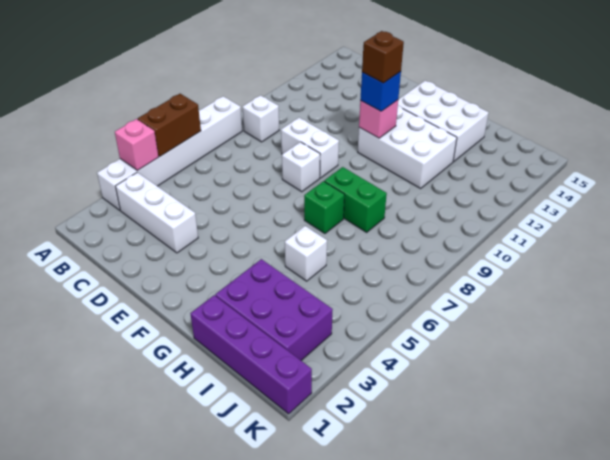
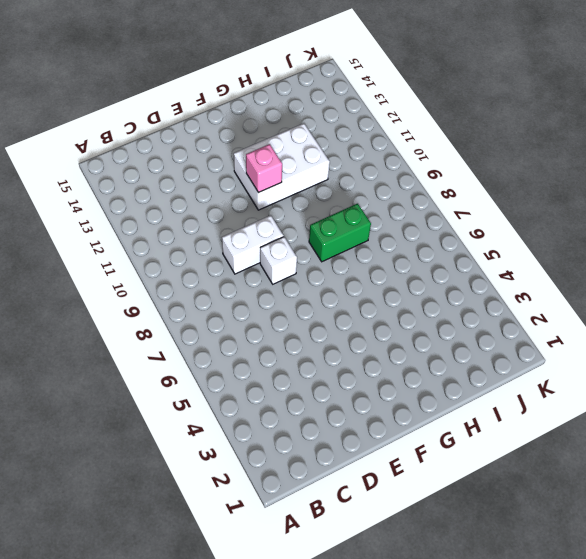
none -> white brick A3:A8 level 1
none -> white brick B3:D3 level 1
none -> white brick B9 level 1

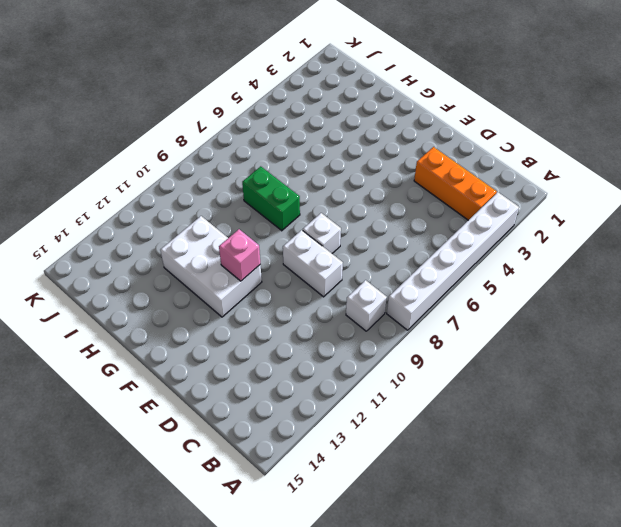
orange brick B3:D3 level 1 -> white brick B3:D3 level 1
none -> white brick F13:H14 level 1
none -> green brick G7 level 1
none -> purple brick H1:K1 level 1

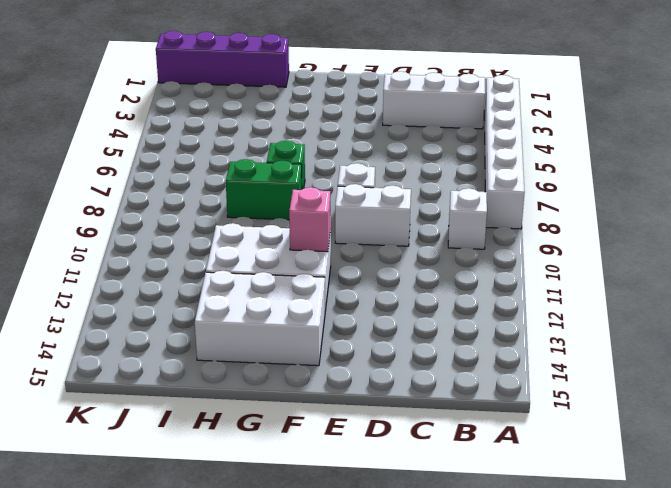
none -> purple brick H2:J3 level 1
none -> white brick H5 level 1
none -> pink brick A4 level 2

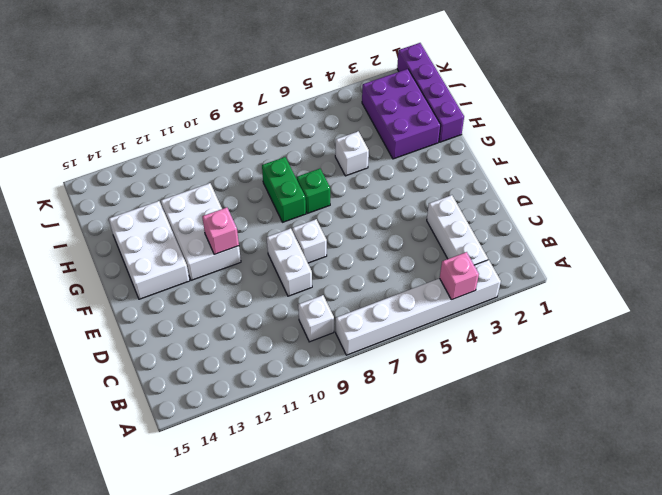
none -> brown brick A5:A6 level 2
none -> blue brick F11 level 3
none -> brown brick F11 level 4

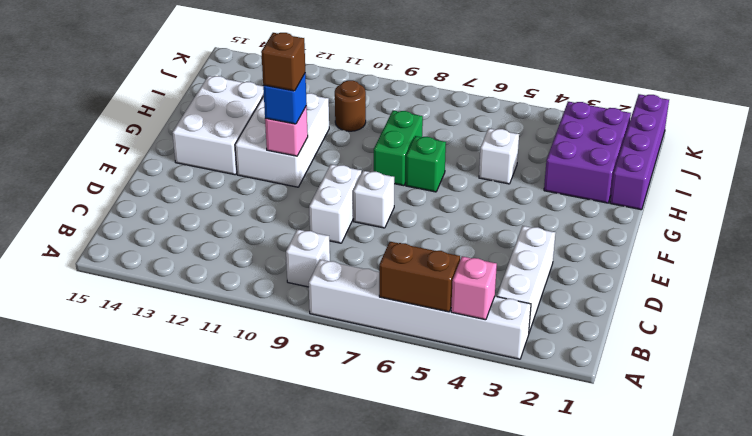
brown round brick I10 level 1 -> none

